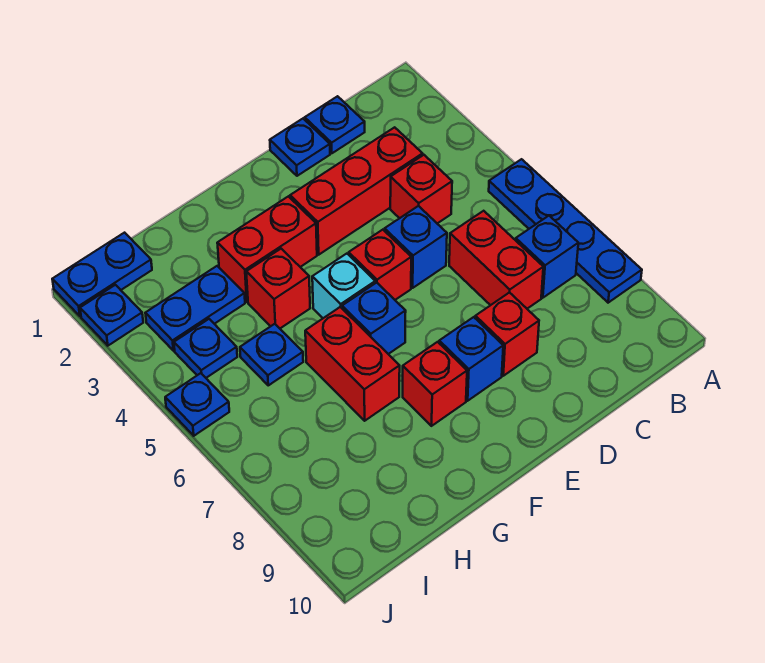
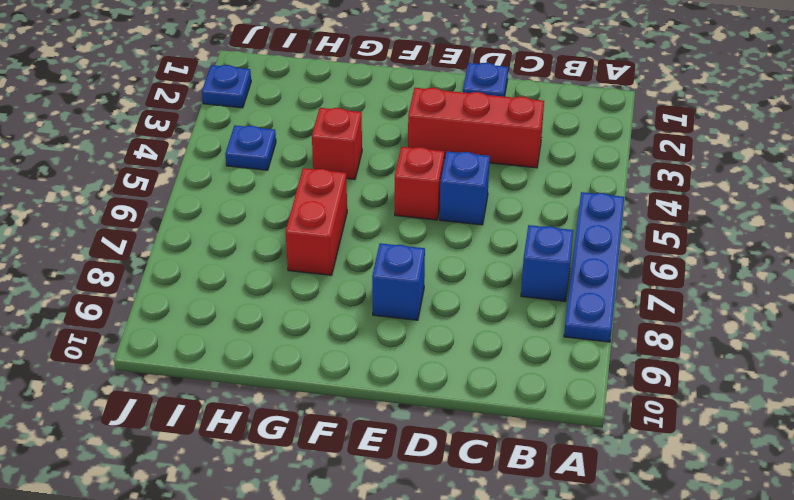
none -> blue plate C1 level 1
none -> red brick C4 level 1
none -> red brick C6:C7 level 1

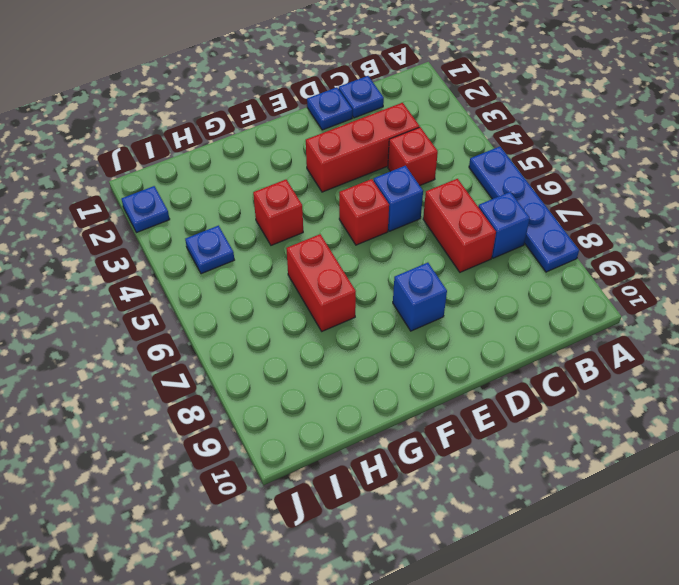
none -> red brick D8 level 1
none -> red brick F3:G3 level 1
none -> cyan brick F5 level 1

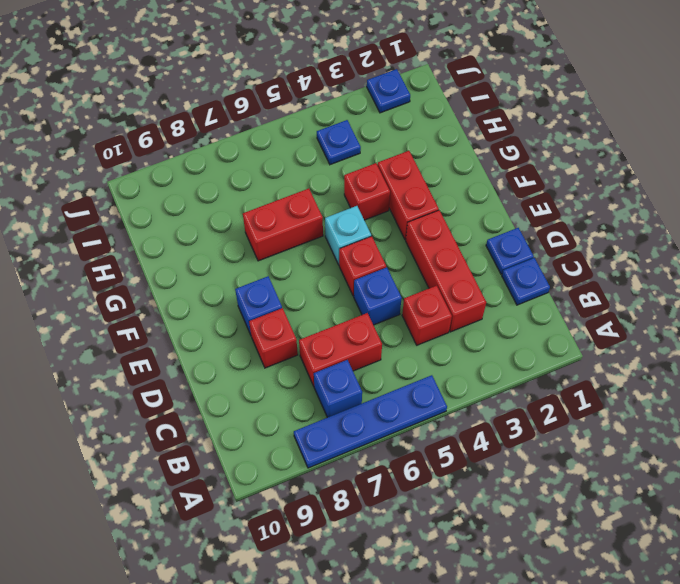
none -> blue brick F6 level 1
none -> red brick F8 level 1
none -> blue plate H3:I3 level 1

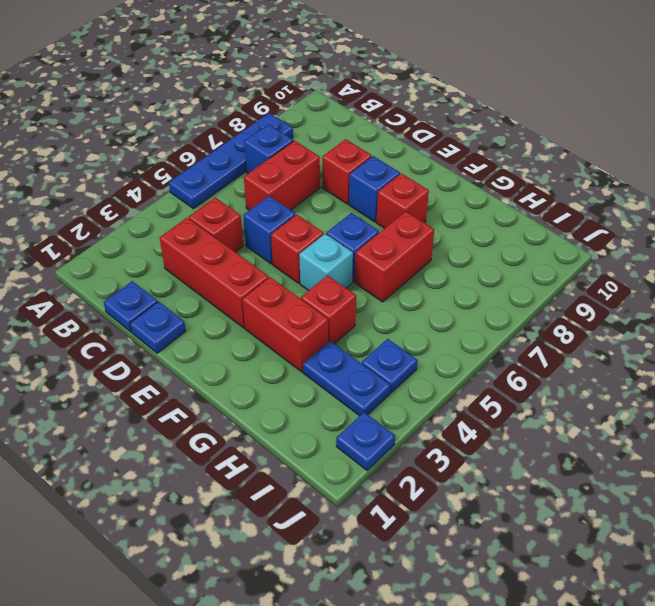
none -> blue plate H5 level 1
none -> blue plate I1:J1 level 1
none -> blue plate J5 level 1

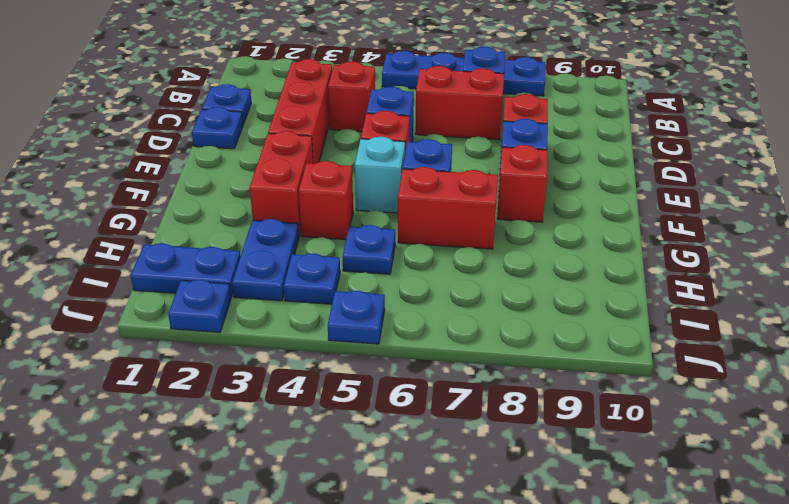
blue plate I1:I2 level 1 -> blue plate I1:J1 level 1

